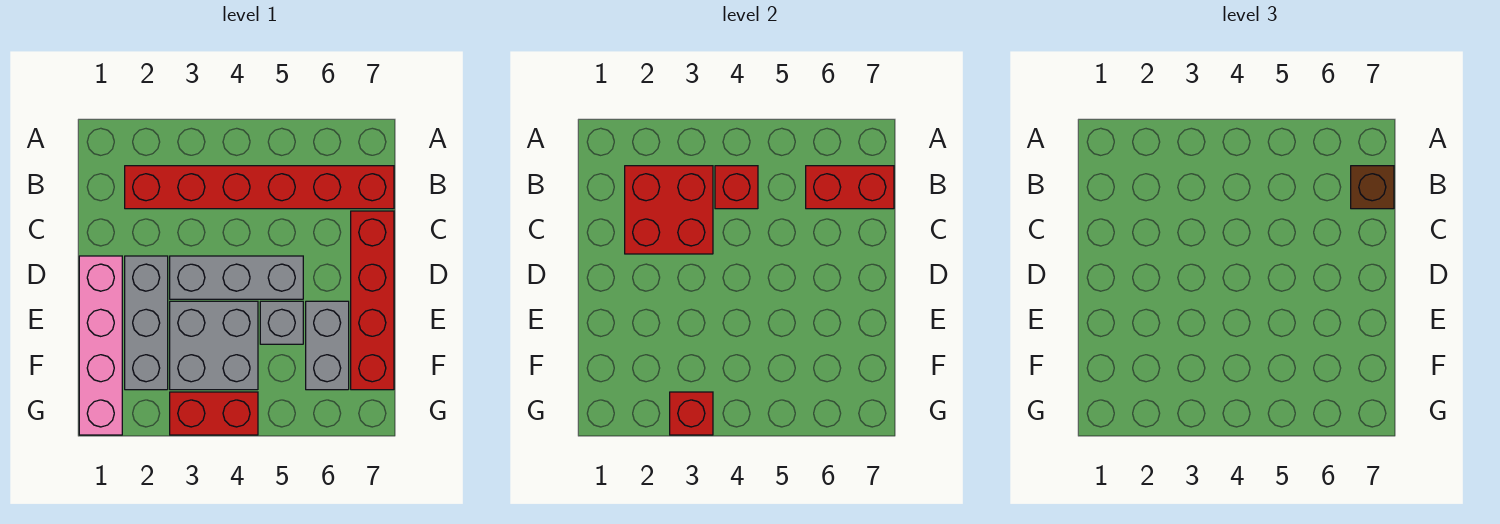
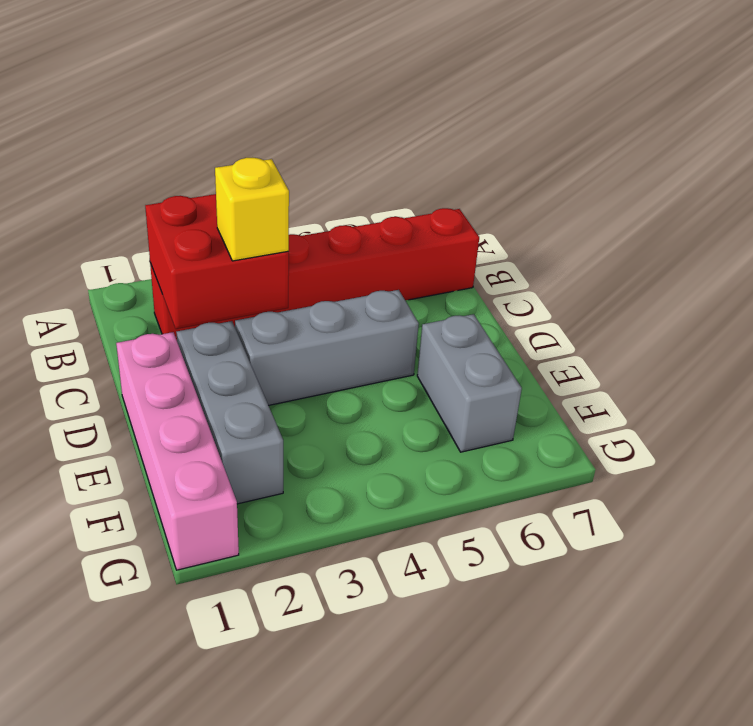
yellow brick C3 level 3 -> none
none -> red brick C7:F7 level 1
none -> grey brick E3:F4 level 1
none -> grey brick E5 level 1

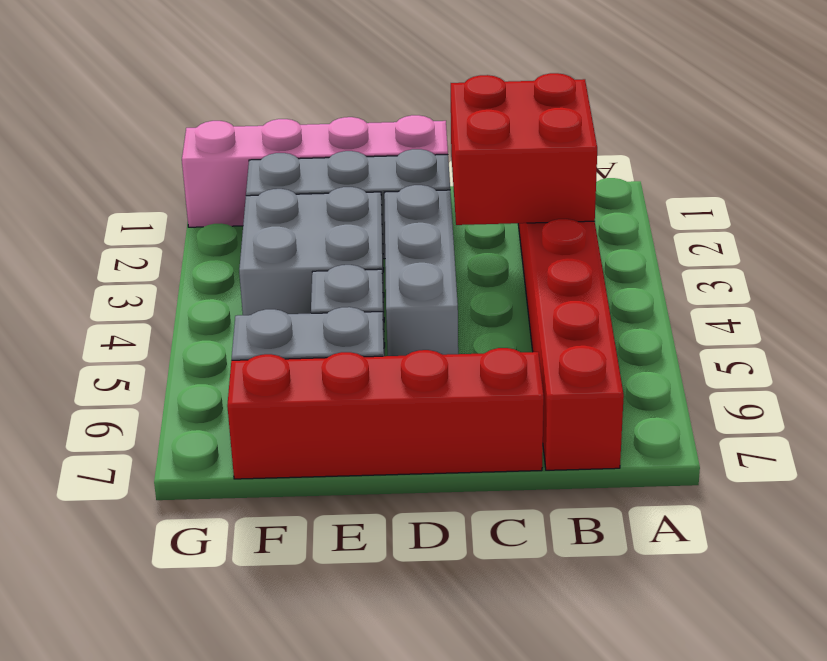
none -> red brick G3:G4 level 1
none -> red brick B4 level 2
none -> red brick B6:B7 level 2

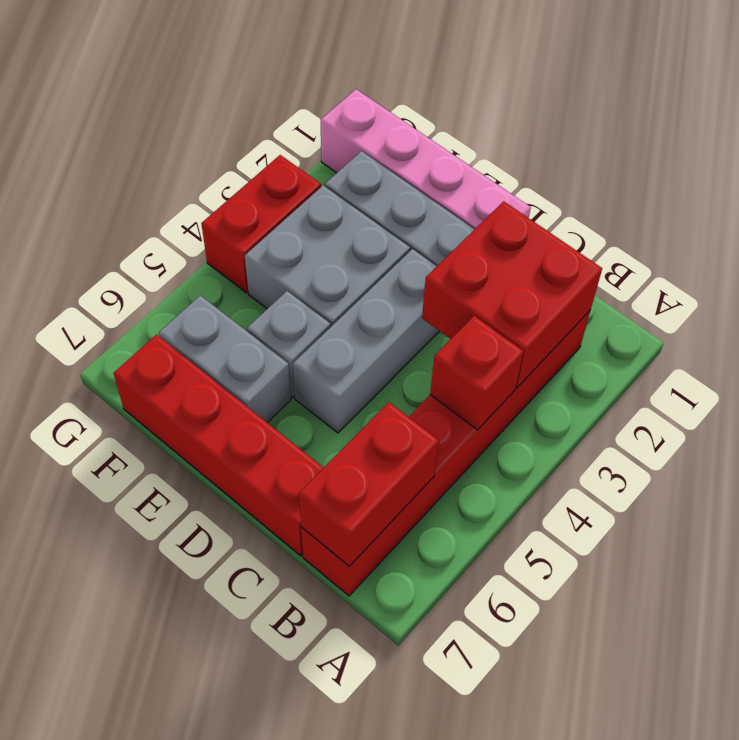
none -> red brick G3 level 2
none -> brown brick B7 level 3

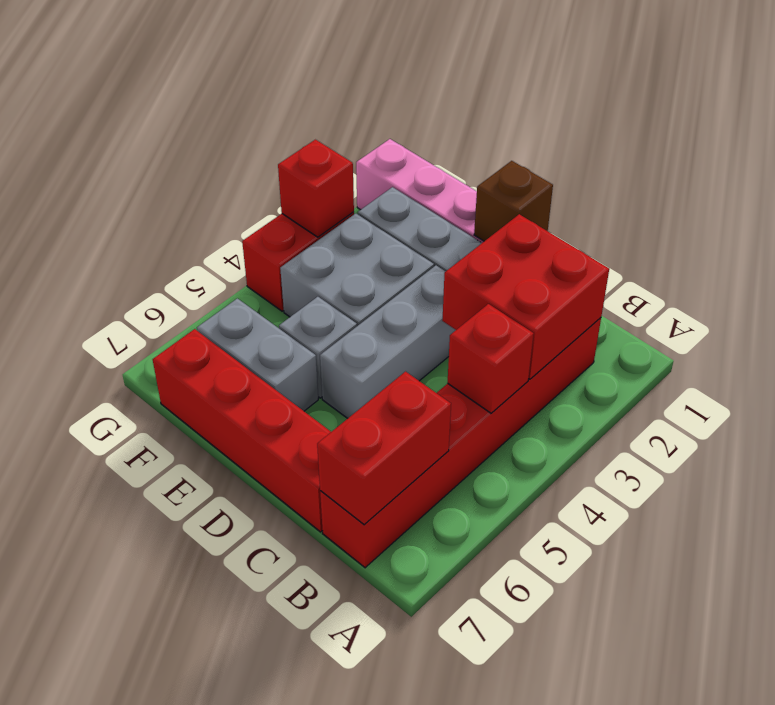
brown brick D1 level 2 -> brown brick B7 level 3

